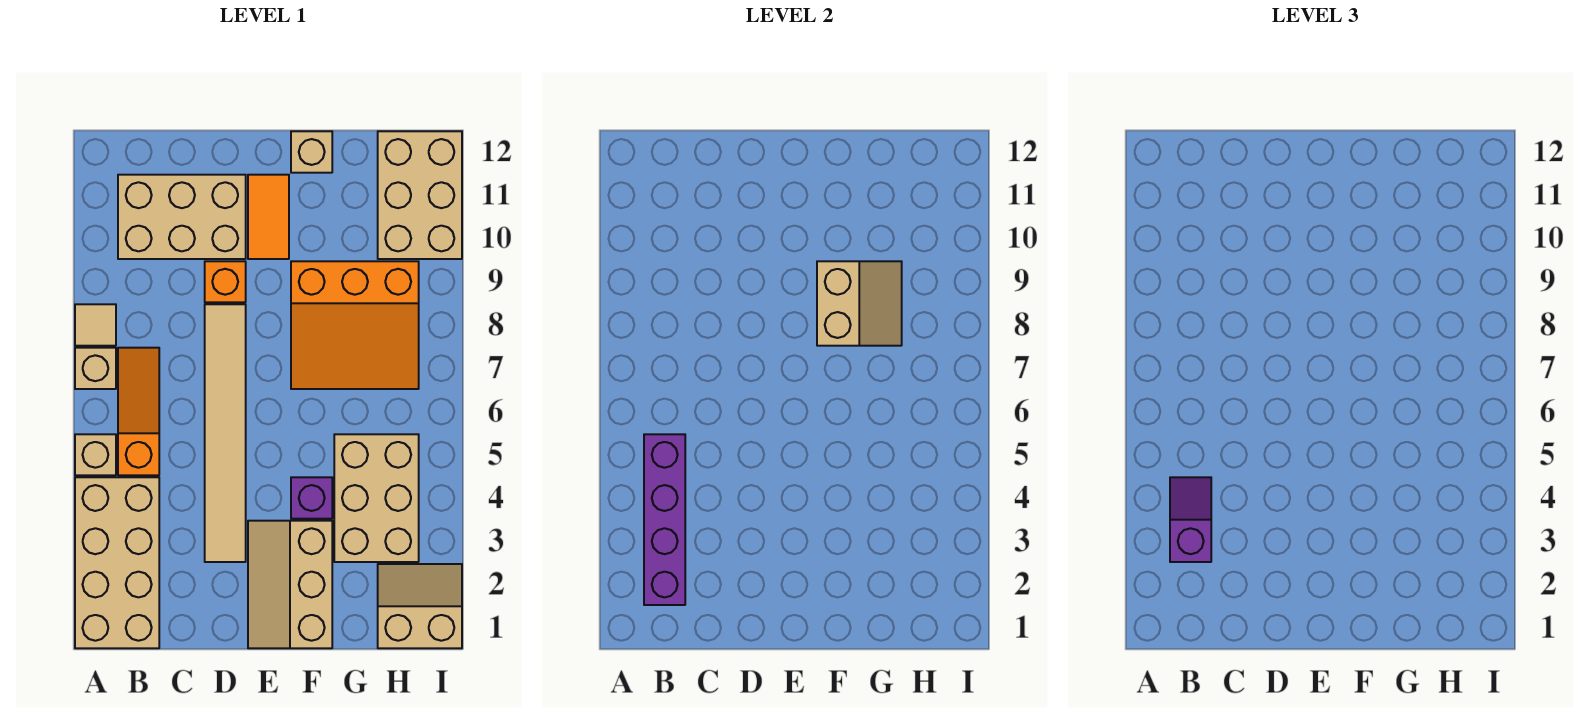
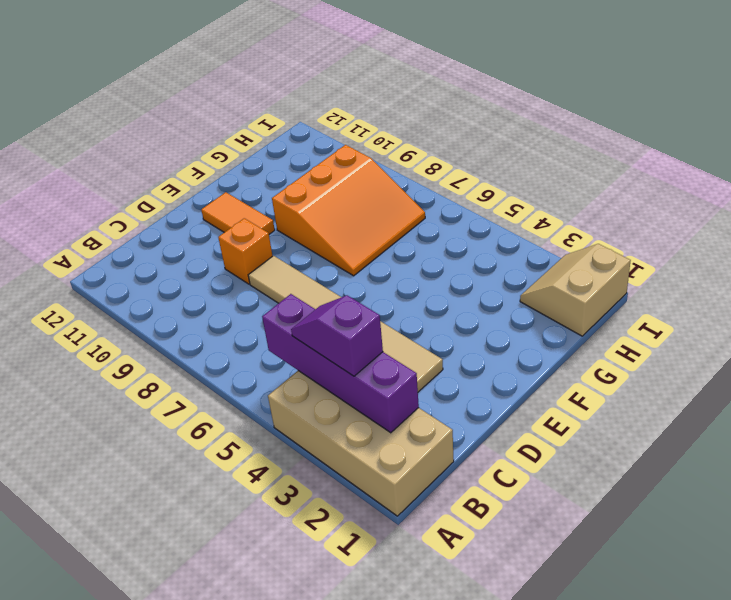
none -> tan brick A5 level 1
none -> tan brick A7 level 1
none -> tan tile A8 level 1

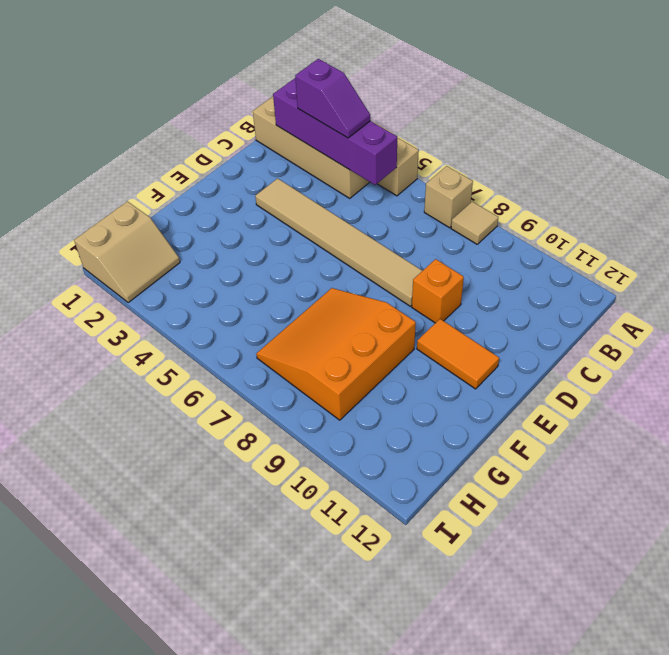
none -> orange slope B5:B7 level 1 top 5
none -> tan brick B10:D11 level 1
none -> tan slope E1:F3 level 1 top F

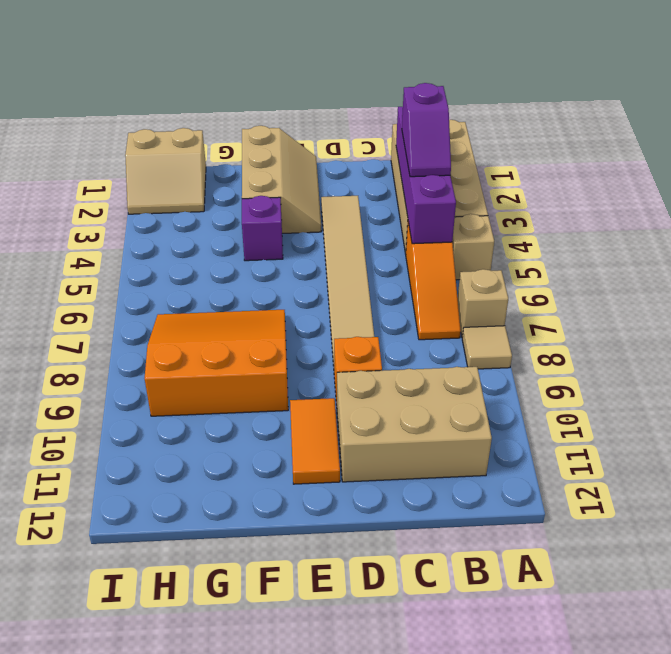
none -> tan brick F12 level 1
none -> tan brick G3:H5 level 1
none -> tan brick H10:I12 level 1

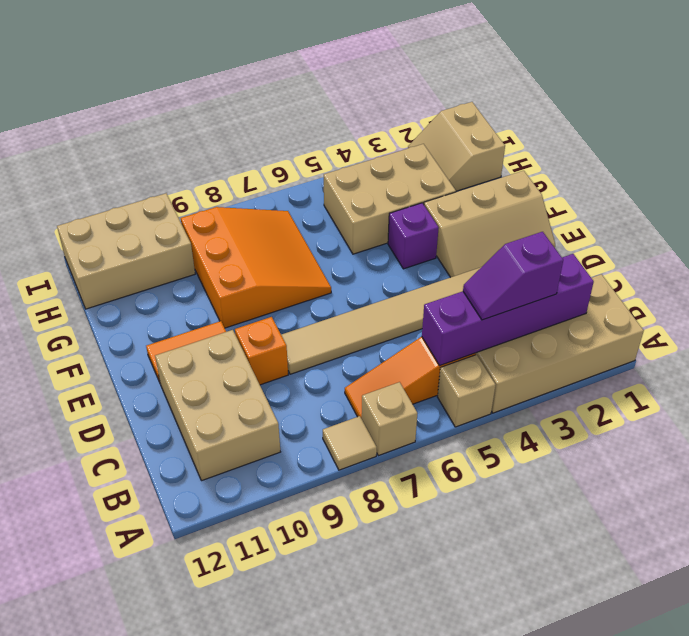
none -> tan brick F12 level 1
none -> tan slope F8:G9 level 2 top F

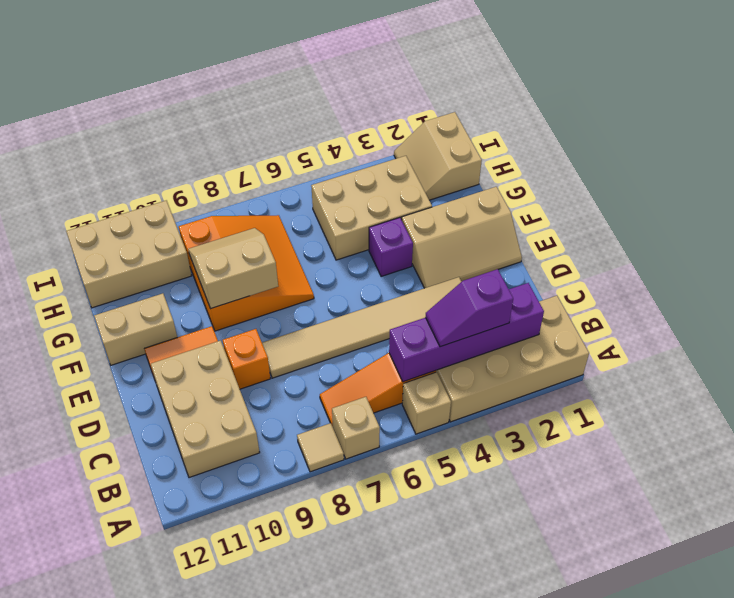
tan brick F11:F12 level 1 -> tan brick F12 level 1

